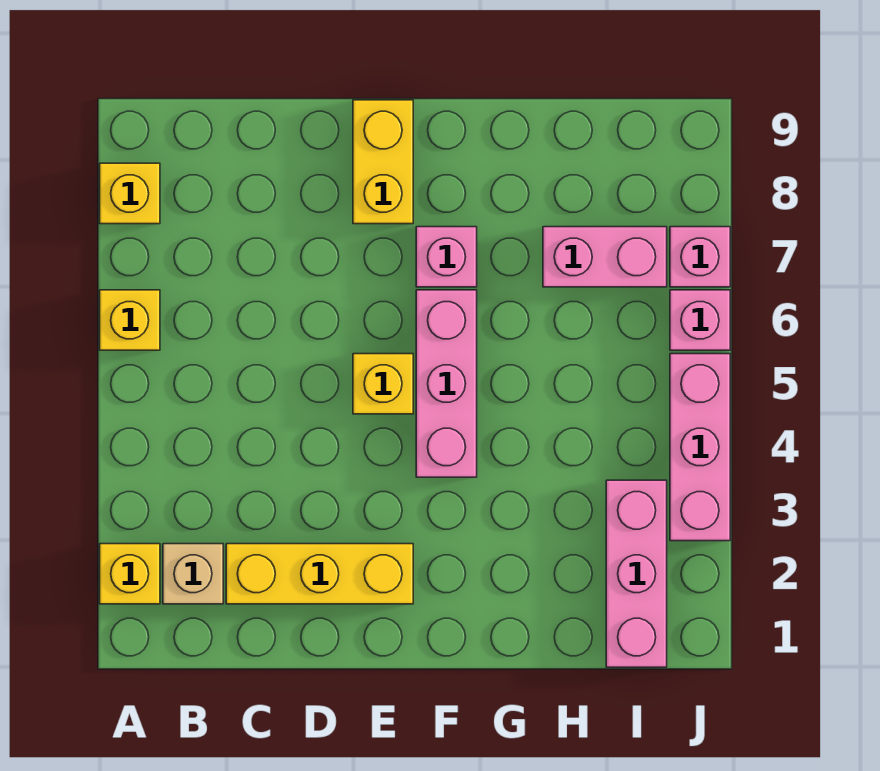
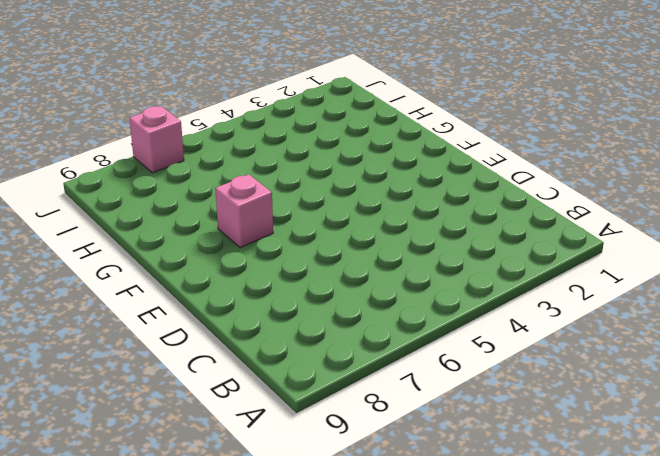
none -> yellow brick A2 level 1
none -> yellow brick A6 level 1
none -> yellow brick A8 level 1

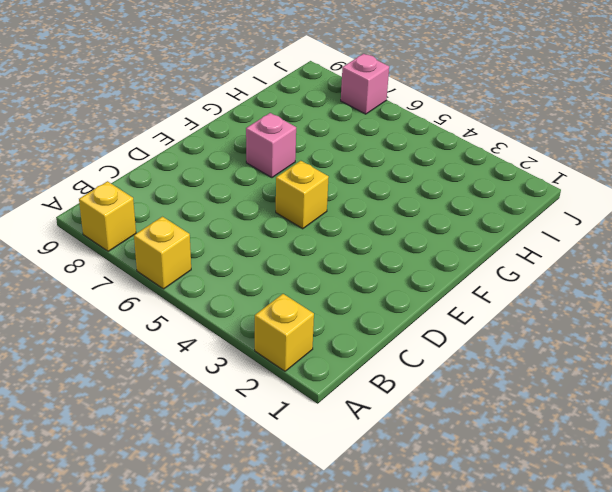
none -> tan brick B2 level 1
none -> yellow brick C2:E2 level 1
none -> yellow brick E8:E9 level 1

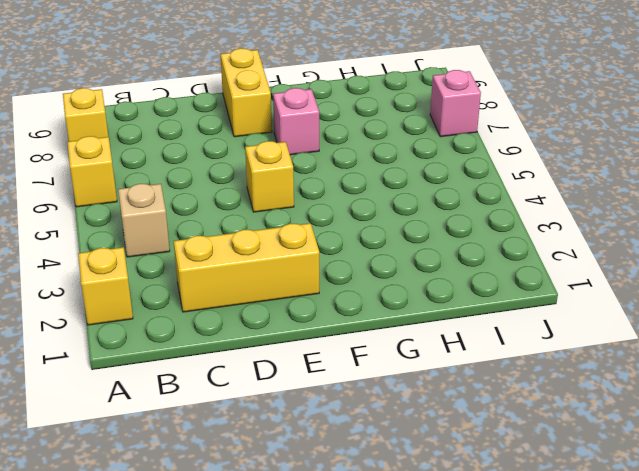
tan brick B4 level 1 -> tan brick B2 level 1
none -> pink brick F4:F6 level 1
none -> pink brick H7:I7 level 1
none -> pink brick I1:I3 level 1

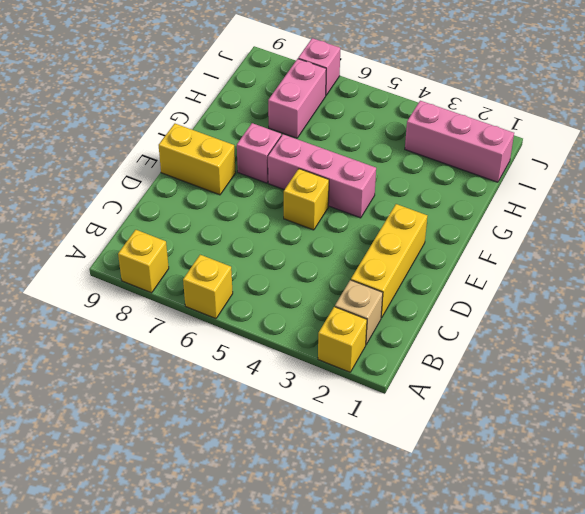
none -> pink brick J3:J5 level 1
none -> pink brick J6 level 1

